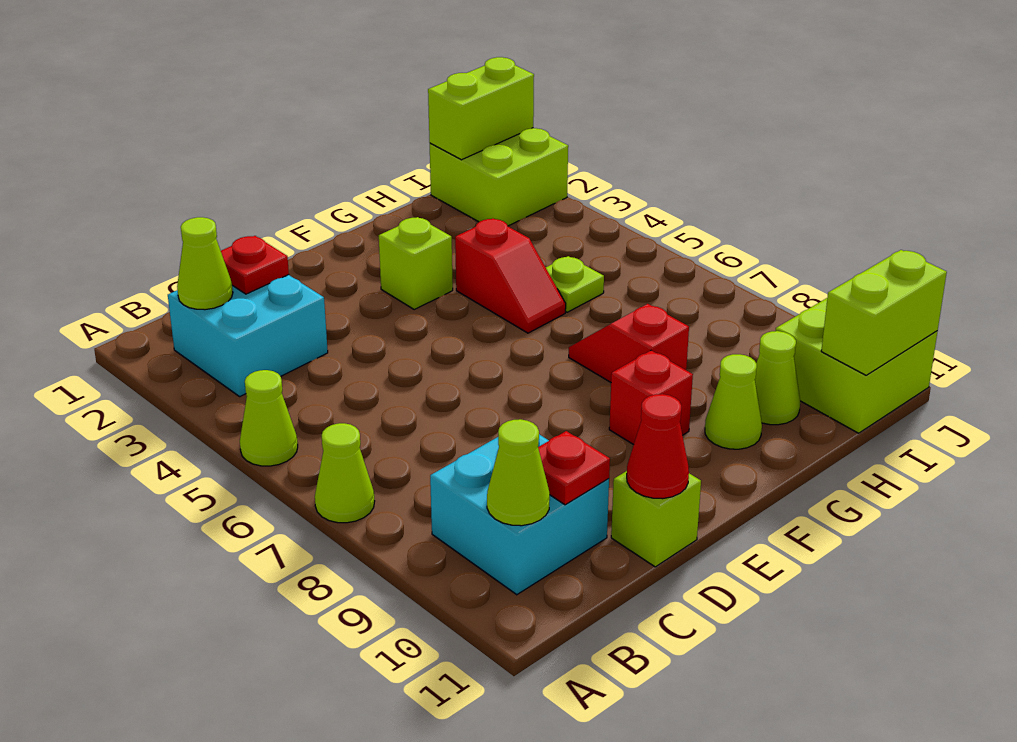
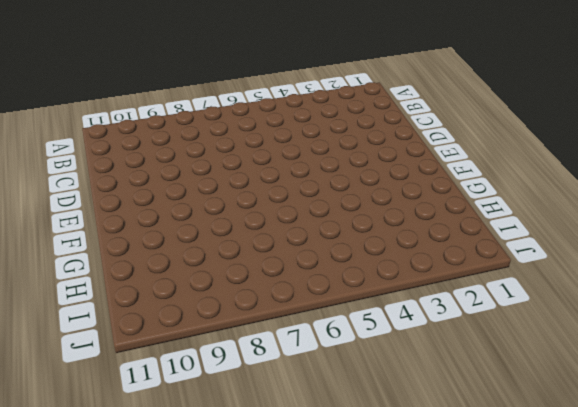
none -> lime cone A5 level 1
none -> lime cone A7 level 1
none -> cyan brick B2:C3 level 1

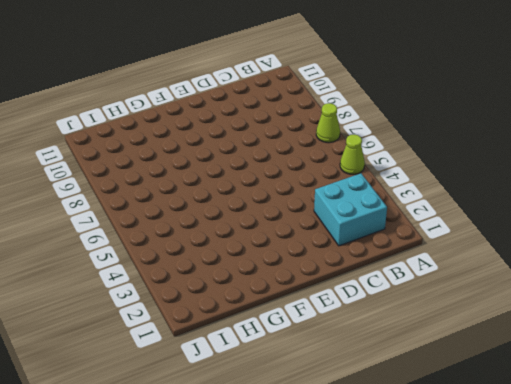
none -> cyan brick B9:C10 level 1
none -> lime brick D11 level 1
none -> lime brick F3 level 1

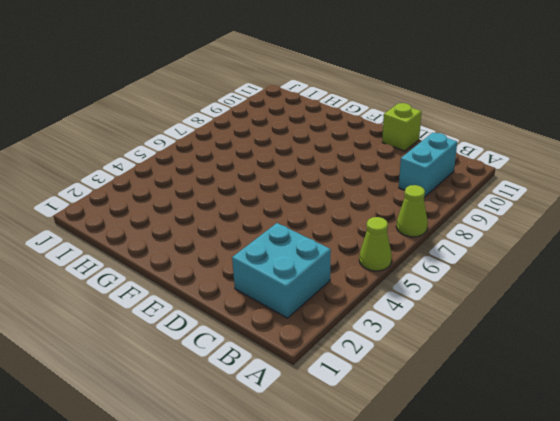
cyan brick B9:B10 level 1 -> cyan brick B9:C10 level 1
none -> lime brick F3 level 1
none -> red brick F9 level 1
none -> red slope G4:G5 level 1 top 4

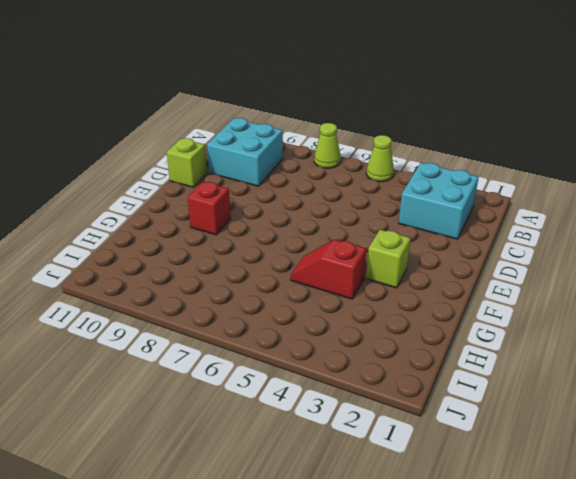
none -> red slope G7:G8 level 1 top 8
none -> lime cone G10 level 1
none -> lime plate H5 level 1

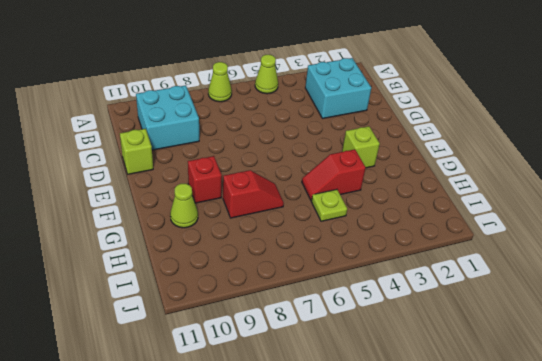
none -> lime cone H10 level 1
none -> lime brick I1:J2 level 1
none -> lime brick I10:J11 level 1

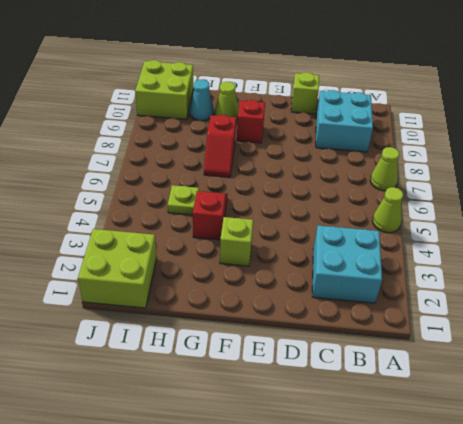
cyan cone H10 level 1 -> lime cone H10 level 1
none -> lime cone B2 level 2
none -> lime cone B10 level 2
none -> red plate C2 level 2

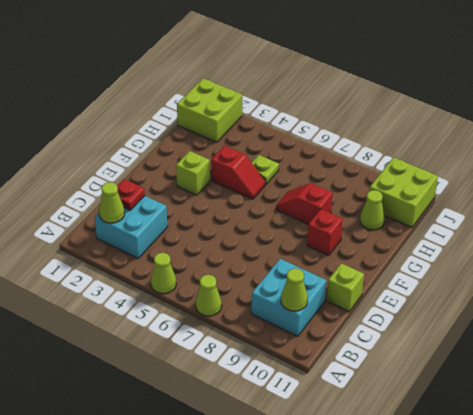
none -> lime cone G10 level 1
none -> red plate C10 level 2
none -> red cone D11 level 2

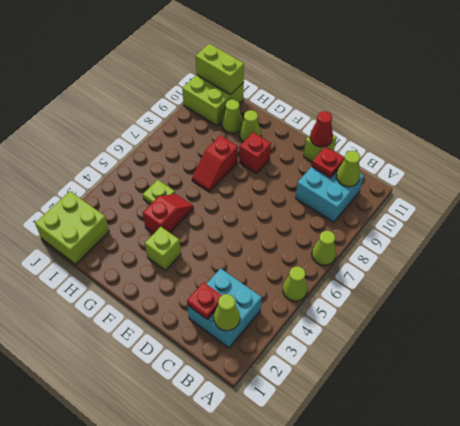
none -> lime brick I1:J1 level 2

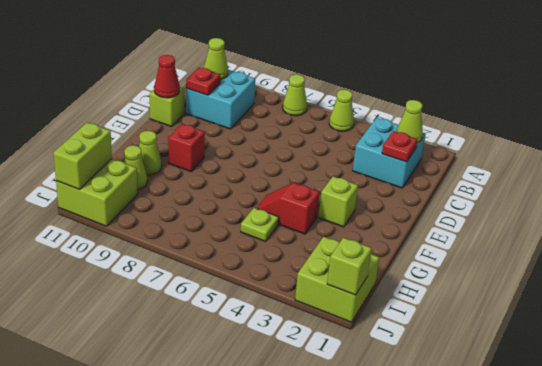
lime brick J1 level 2 -> lime brick I1:J1 level 2
none -> red slope G7:G8 level 1 top 8

